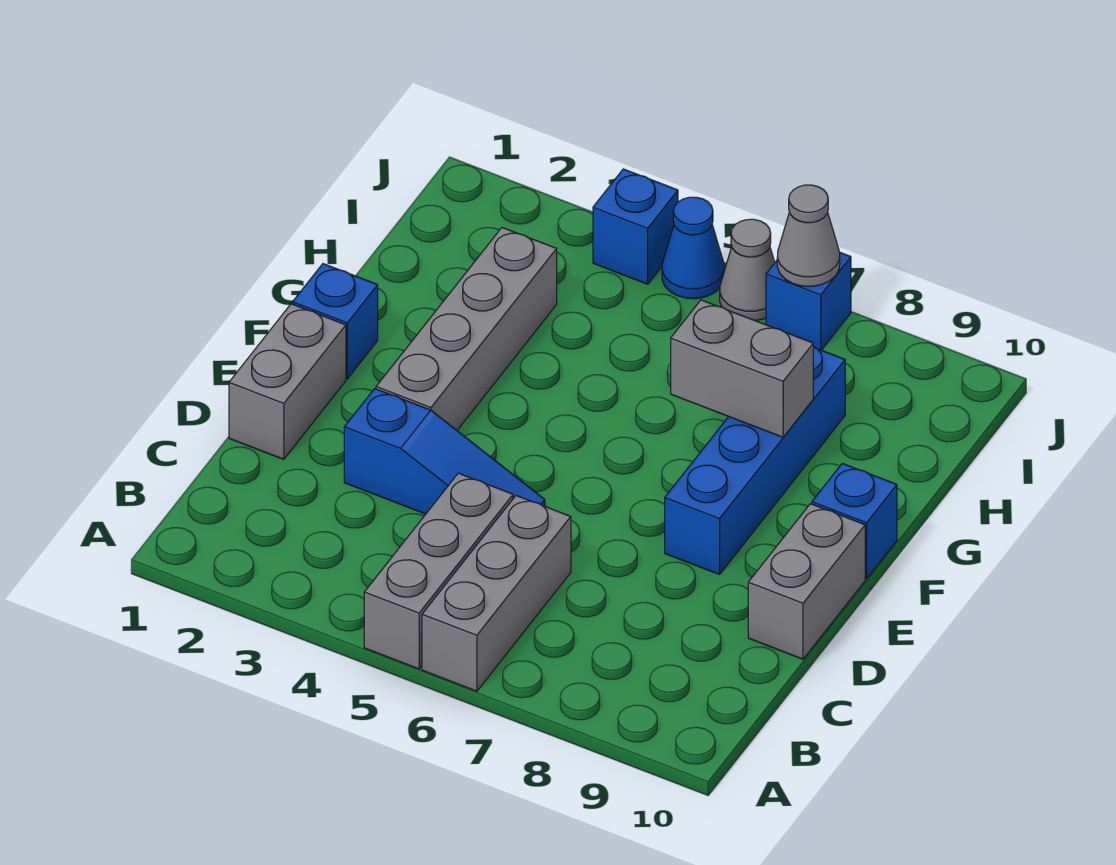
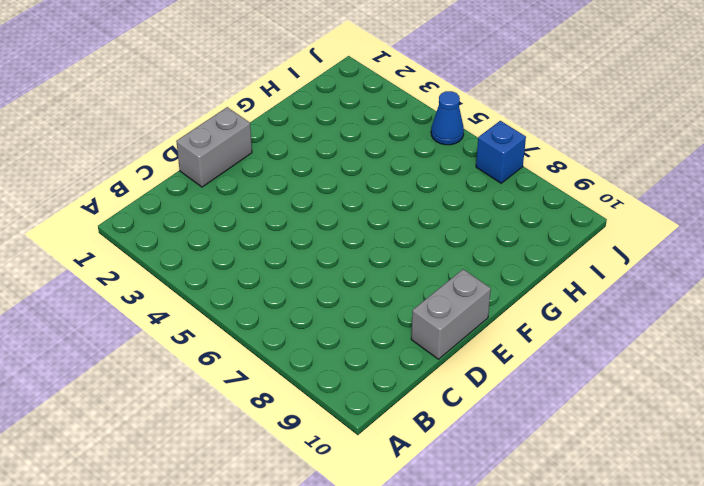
none -> grey brick A5:C5 level 1
none -> grey brick A6:C6 level 1
none -> blue slope D3:D5 level 1 top 3

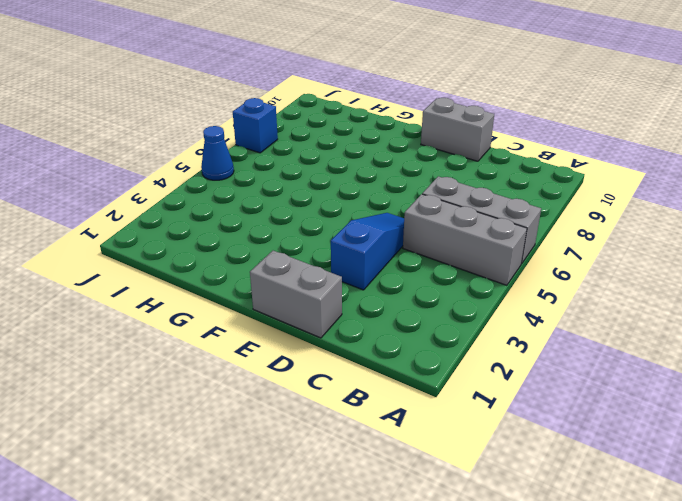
none -> grey brick E3:H3 level 1
none -> blue brick E8:H8 level 1
none -> blue brick F1 level 1

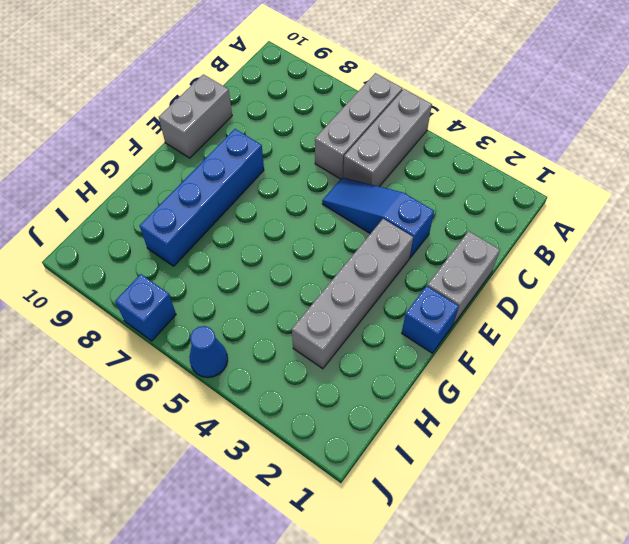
none -> blue brick F10 level 1
none -> blue brick J4 level 1
none -> grey cone J6 level 1

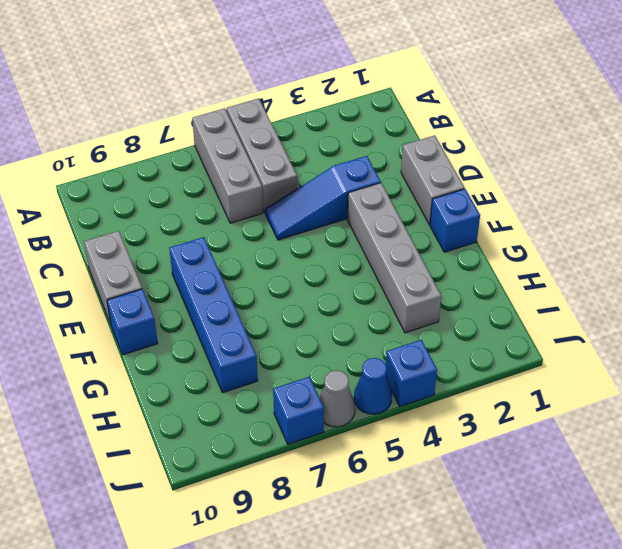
none -> grey brick G7:G8 level 2
none -> grey cone J7 level 2

